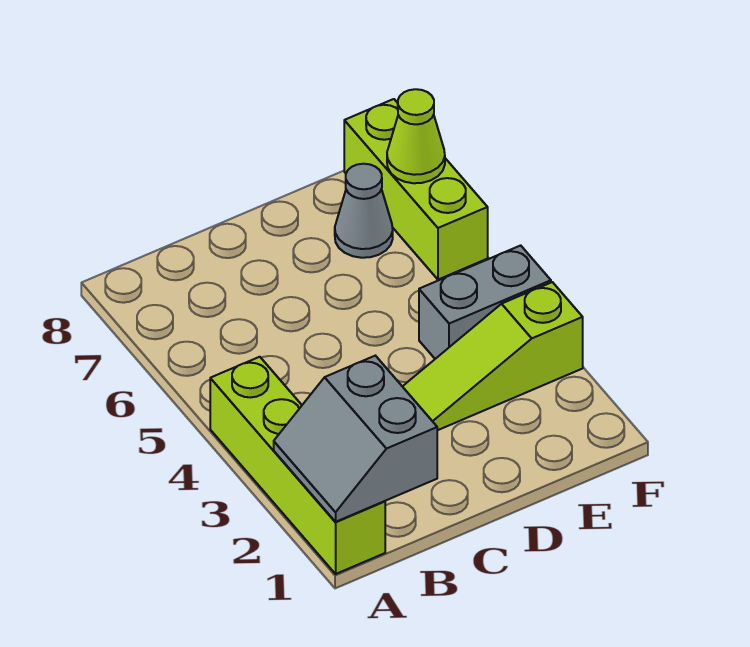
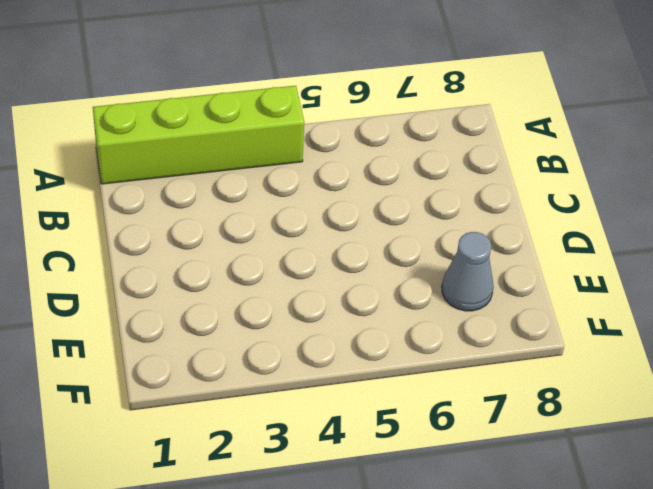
none -> lime slope D3:F3 level 1 top F
none -> grey brick E4:F4 level 1

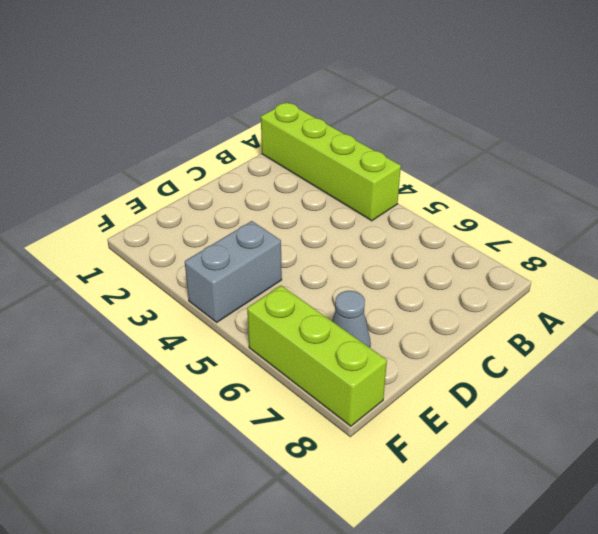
none -> lime slope D3:F3 level 1 top F
none -> grey slope A1:B2 level 2 top B

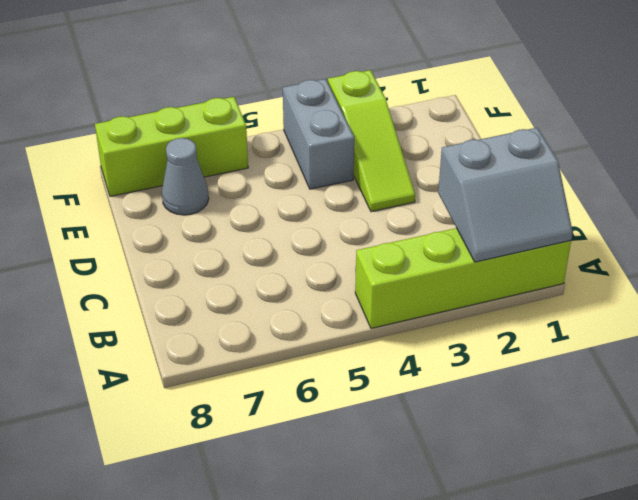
none -> lime cone F7 level 2

